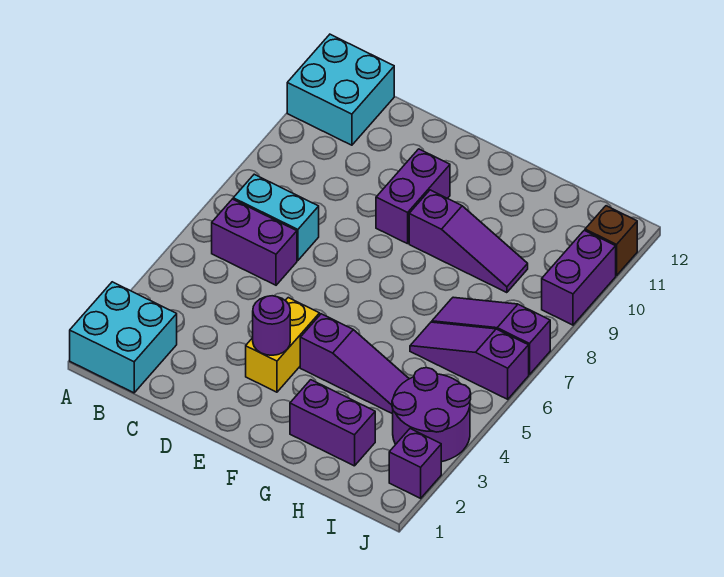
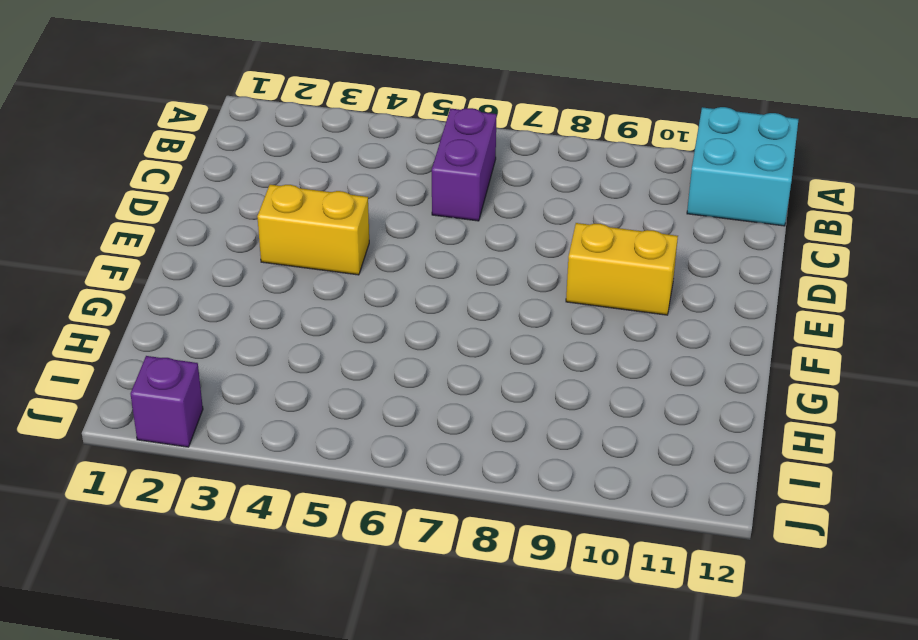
yellow brick E9:E10 level 1 -> purple brick E9:E10 level 1
none -> cyan brick A1:B2 level 1
none -> cyan brick B7:C7 level 1
none -> purple slope F4:H4 level 1 top F

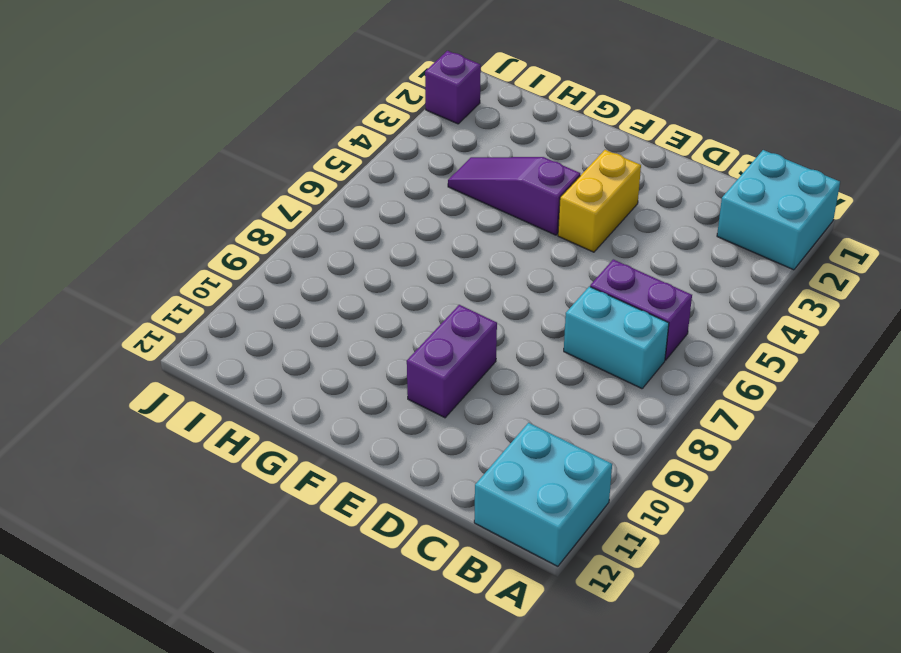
none -> purple slope F9:H9 level 1 top F
none -> purple brick G2:H2 level 1
none -> purple slope H6:J6 level 1 top J

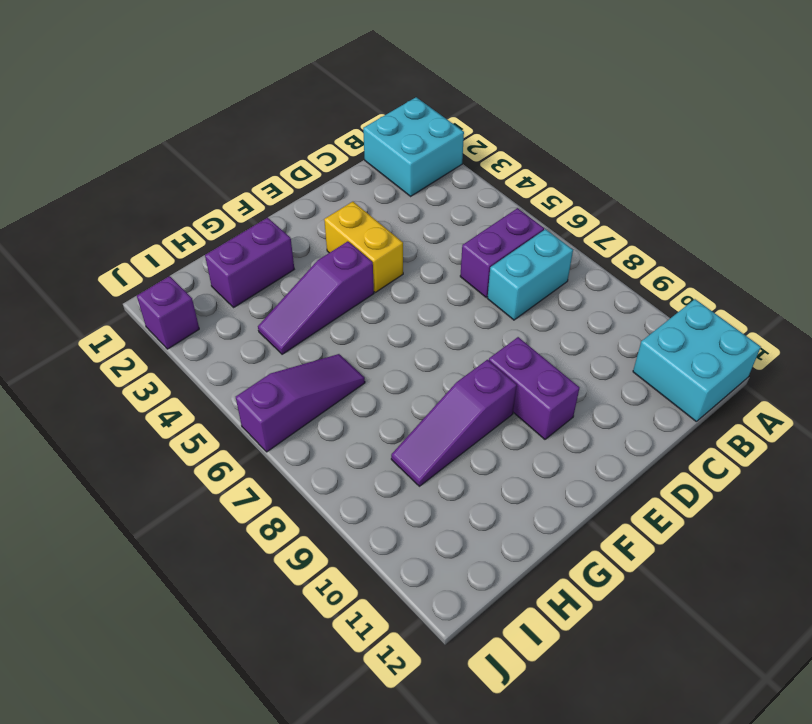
none -> purple slope H7:J7 level 1 top J
none -> purple round brick I3:J4 level 1
none -> purple brick J9:J10 level 1

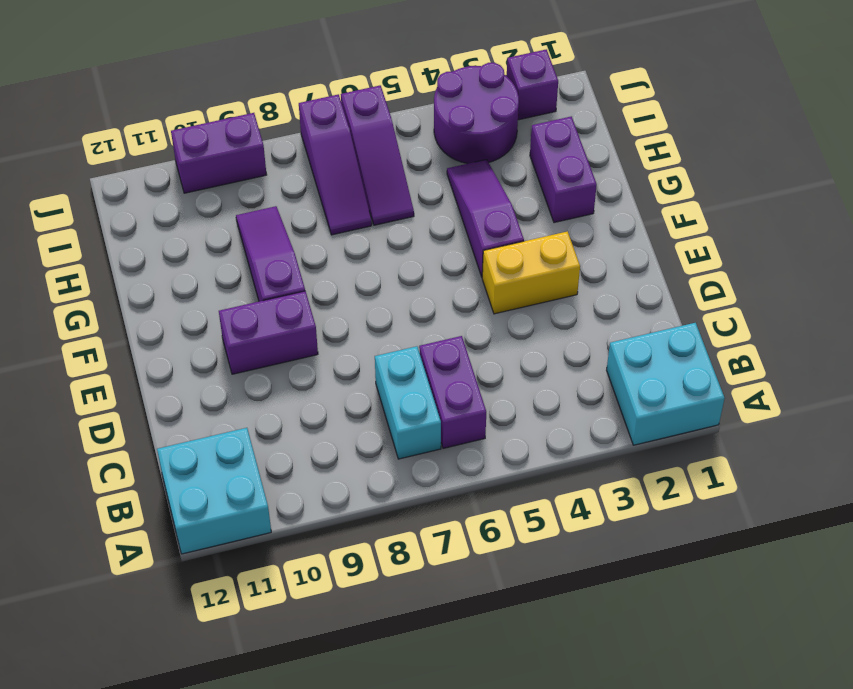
none -> brown brick J11 level 1
none -> purple round brick E3 level 2

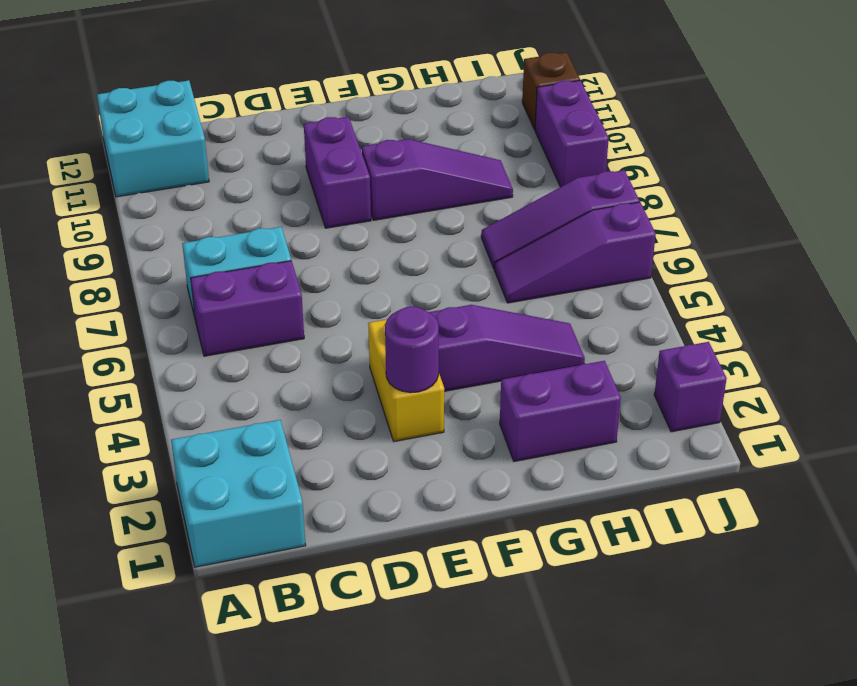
none -> purple round brick I3:J4 level 1

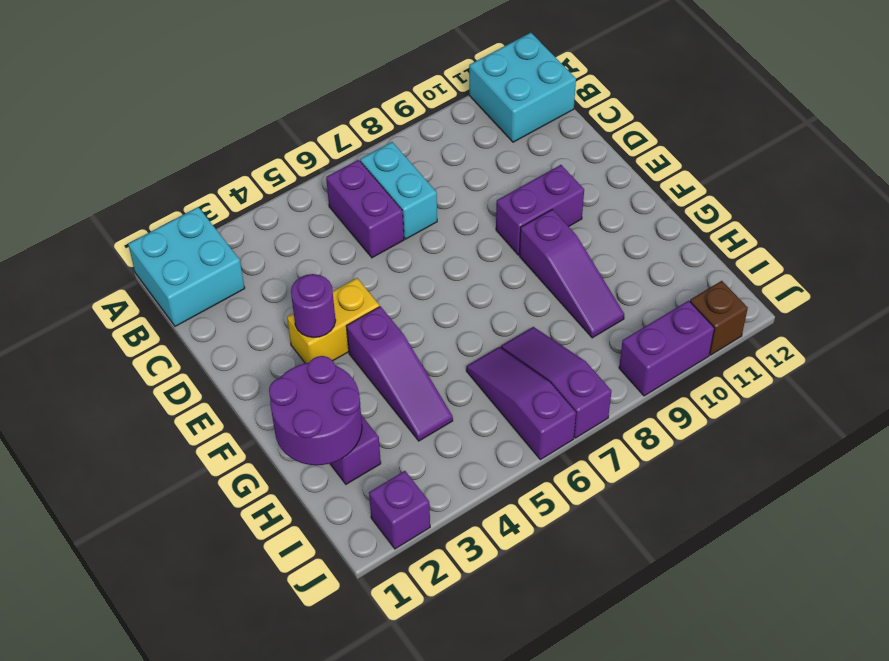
purple round brick G1:H2 level 2 -> purple round brick I3:J4 level 1

